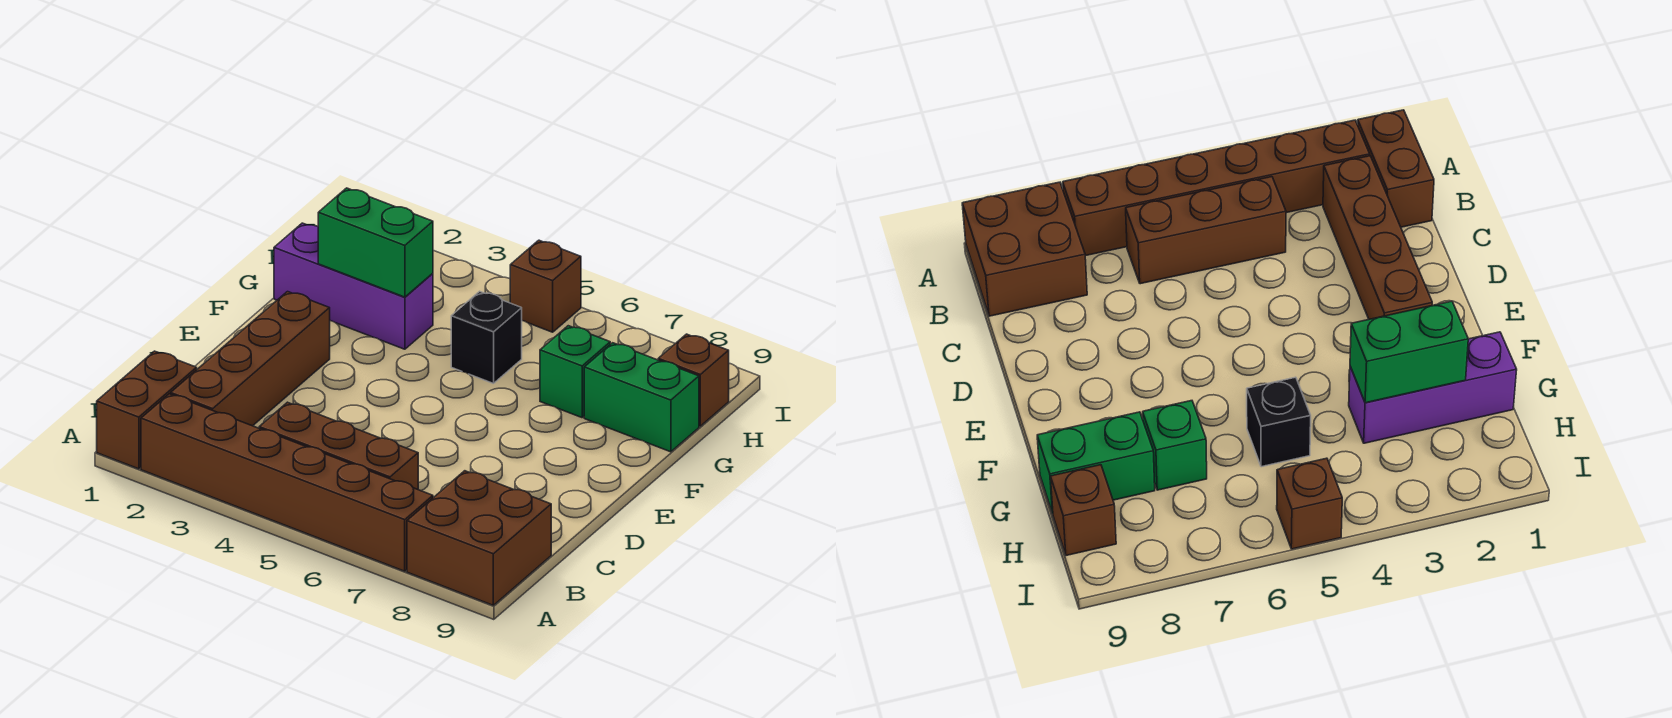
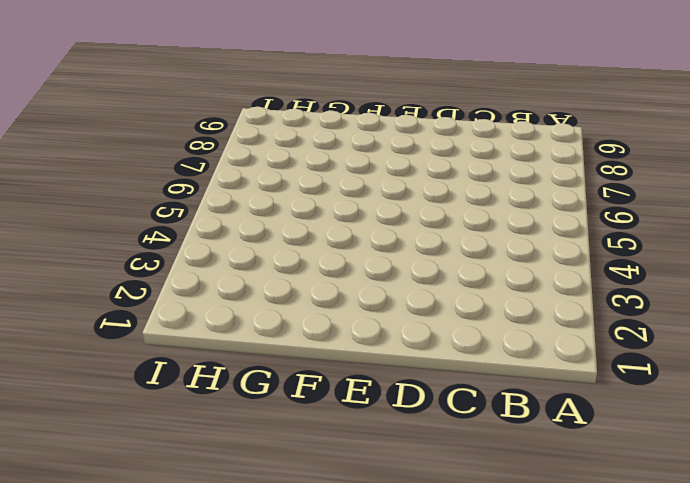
none -> brown brick A1:B1 level 1
none -> brown brick A2:A7 level 1
none -> brown brick A8:B9 level 1

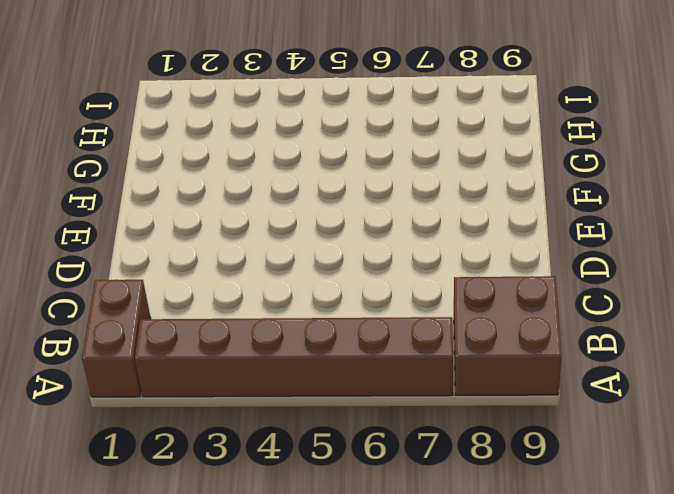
none -> brown brick B2:E2 level 1
none -> brown brick B4:B6 level 1
none -> purple brick G1:G3 level 1

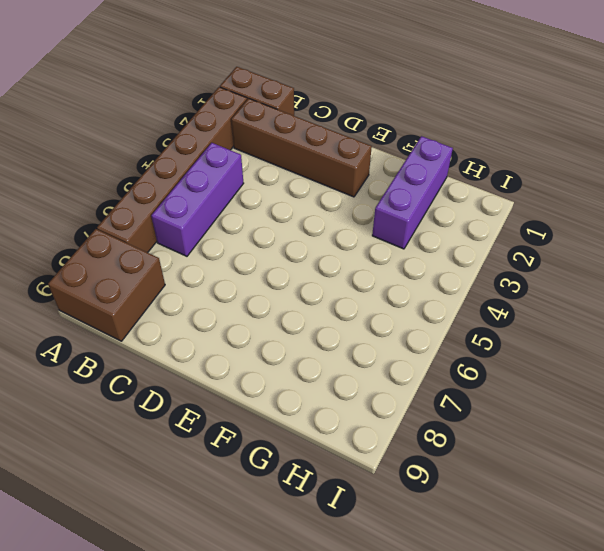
purple brick B4:B6 level 1 -> brown brick B4:B6 level 1
none -> black brick G5 level 1
none -> green brick G7 level 1
none -> green brick G8:G9 level 1

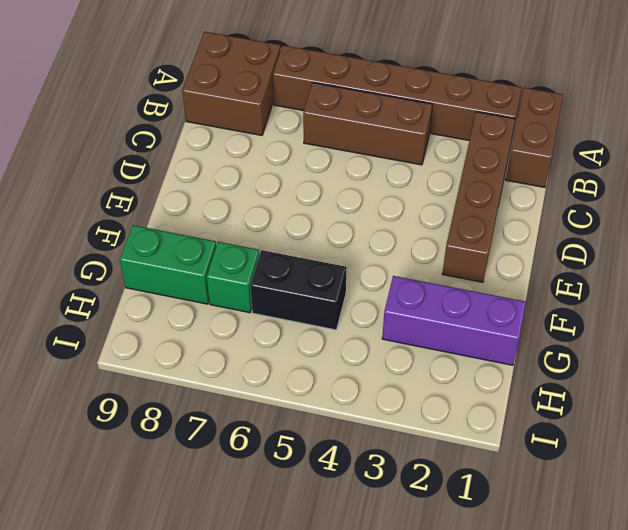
black brick G5:G6 level 1 -> black brick G5 level 1
none -> brown brick H9 level 1
none -> brown brick I5 level 1
none -> green brick G2:G3 level 2

